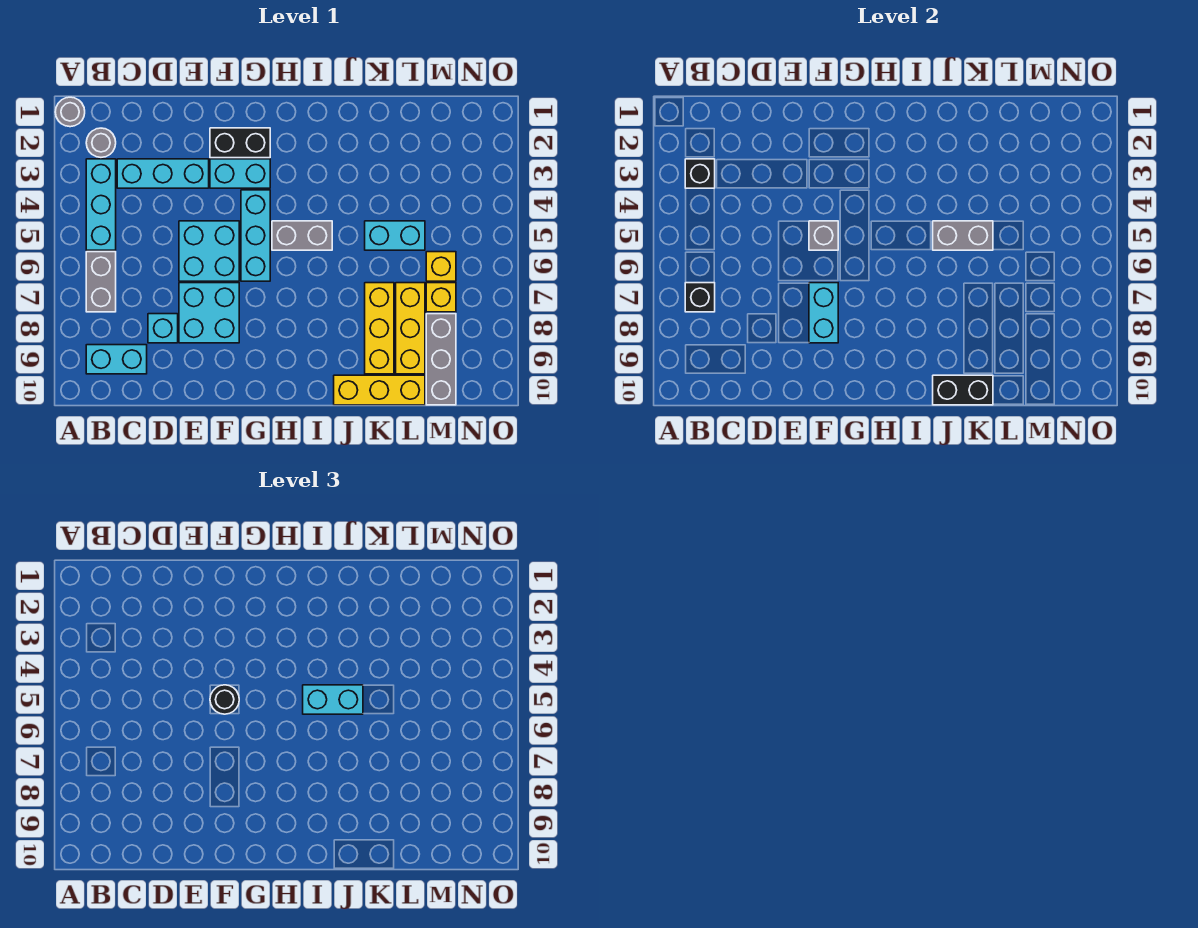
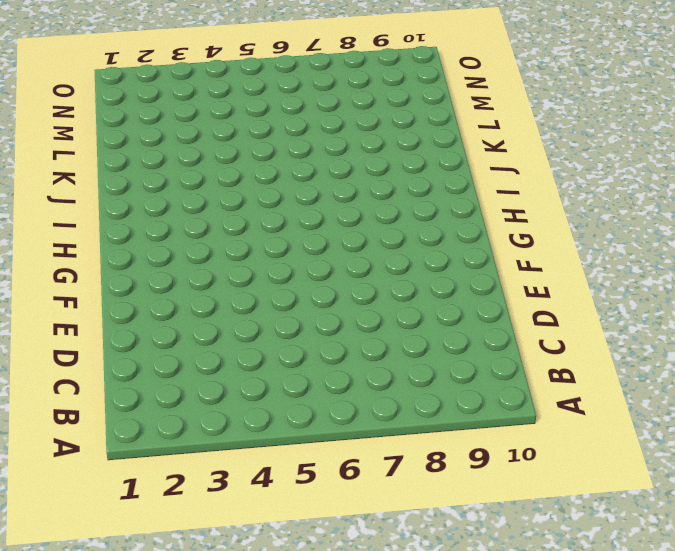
none -> grey round brick A1 level 1
none -> grey round brick B2 level 1
none -> cyan brick B3:B5 level 1

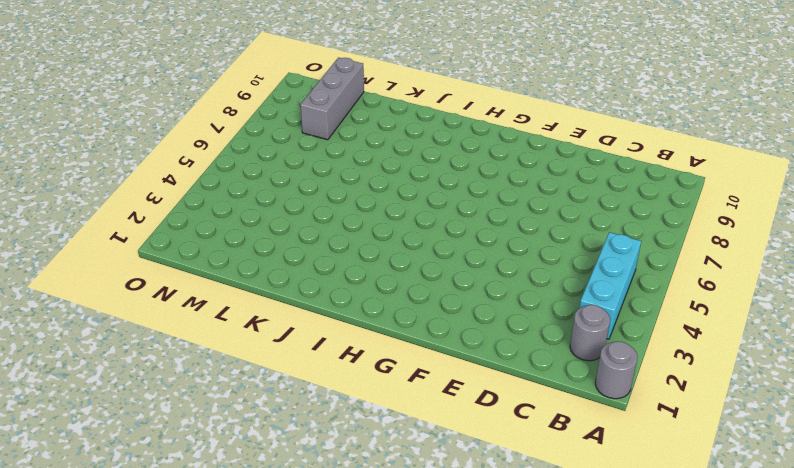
none -> grey brick B6:B7 level 1
none -> cyan brick B9:C9 level 1
none -> cyan brick C3:E3 level 1

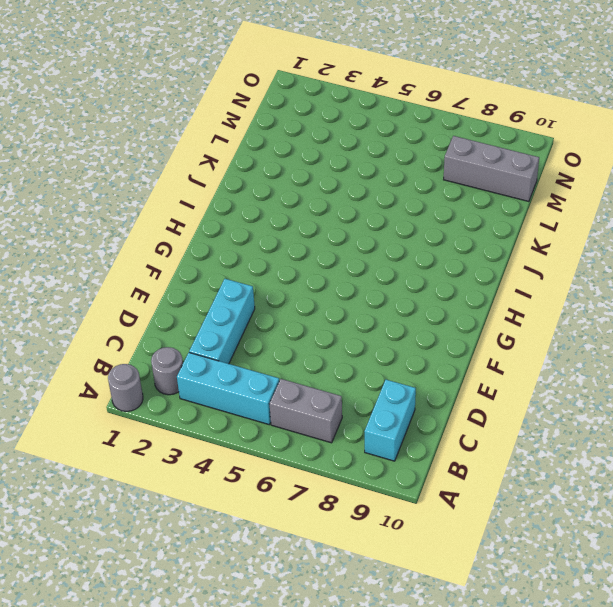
none -> cyan brick D8 level 1
none -> cyan brick E5:F6 level 1
none -> cyan brick E7:F8 level 1

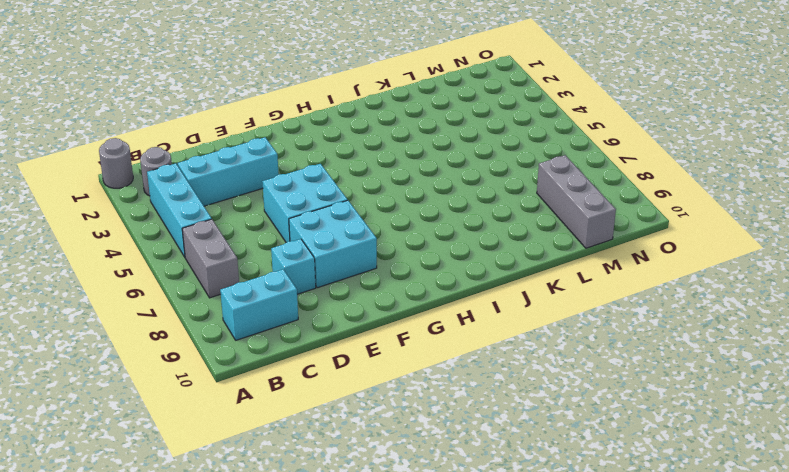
none -> black brick F2:G2 level 1
none -> cyan brick F3:G3 level 1
none -> cyan brick G4:G6 level 1

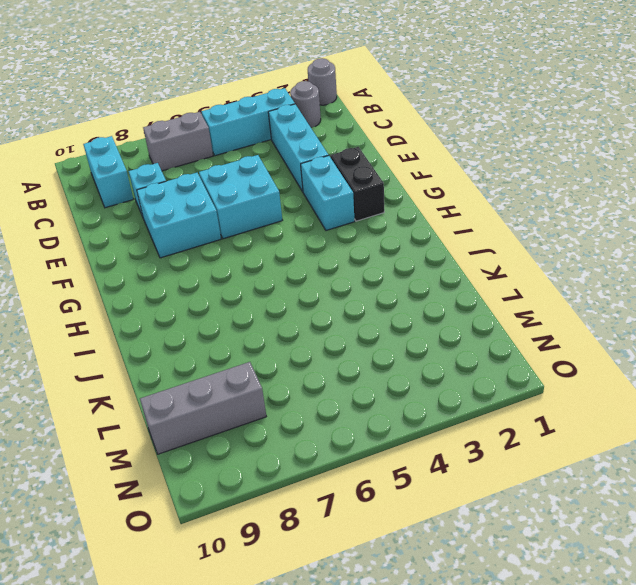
none -> cyan brick G4:G6 level 1
none -> grey brick H5:I5 level 1
none -> yellow brick J10:L10 level 1

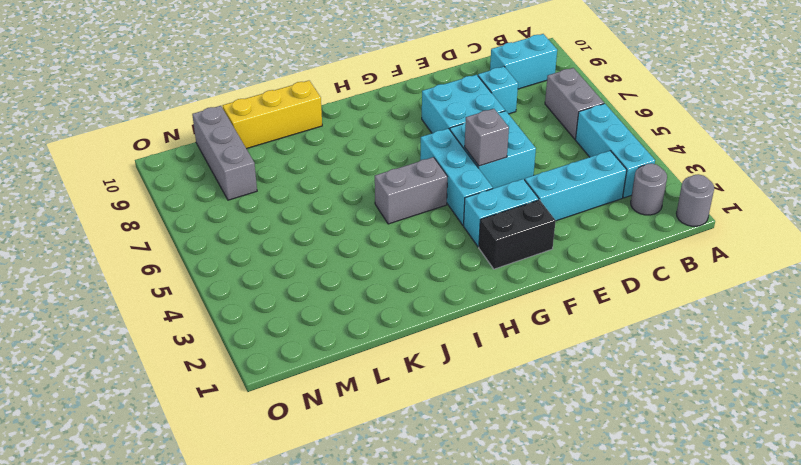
none -> cyan brick K5:L5 level 1
none -> yellow brick K7:K9 level 1
none -> yellow brick L7:L9 level 1

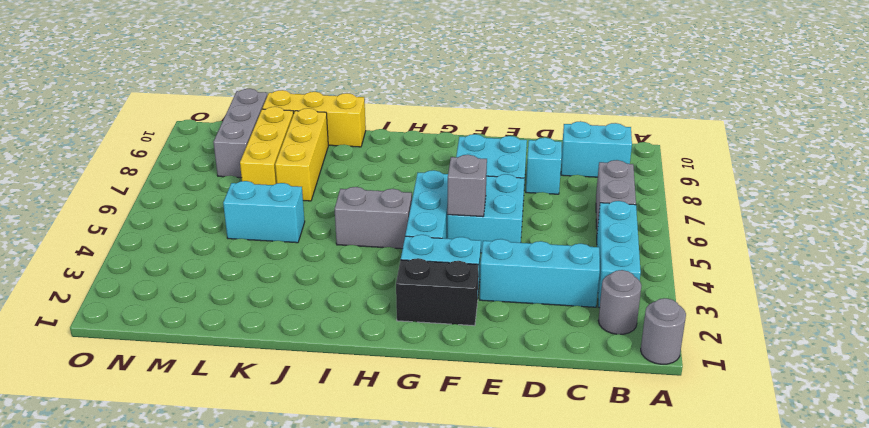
none -> yellow brick M6 level 1
none -> yellow brick M7 level 1
none -> black brick B3 level 2

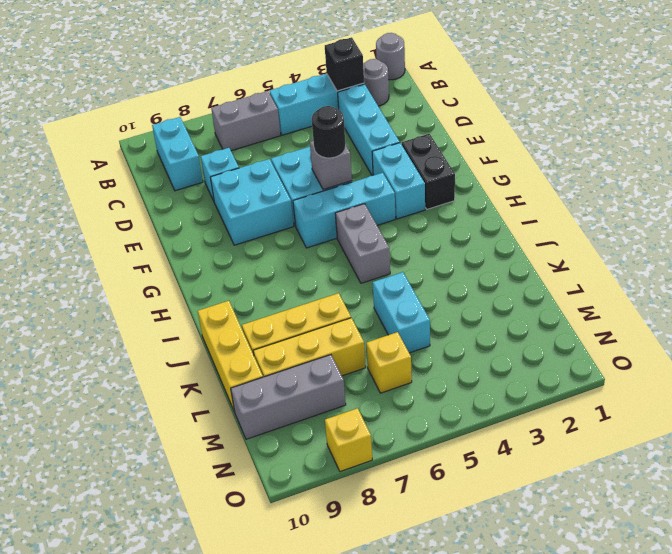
yellow brick O8 level 1 -> yellow brick M7 level 1
none -> black brick B7 level 2
none -> cyan brick F7:F8 level 2
none -> grey brick J5:K5 level 2

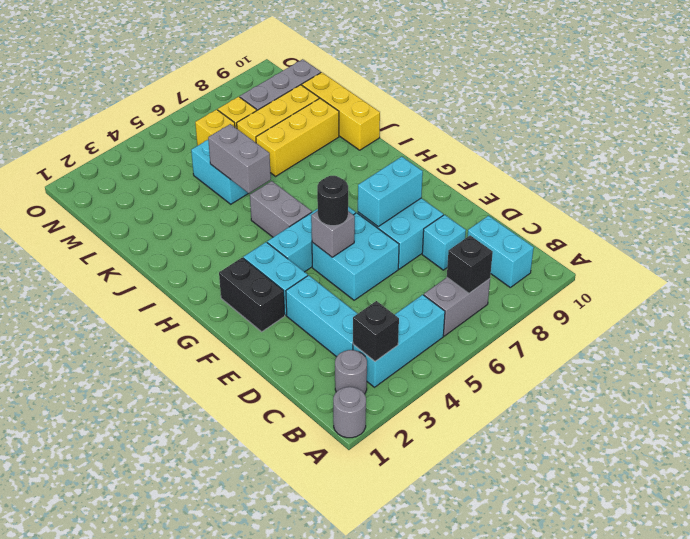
none -> black brick J10:K10 level 2
none -> cyan brick I5:J5 level 3

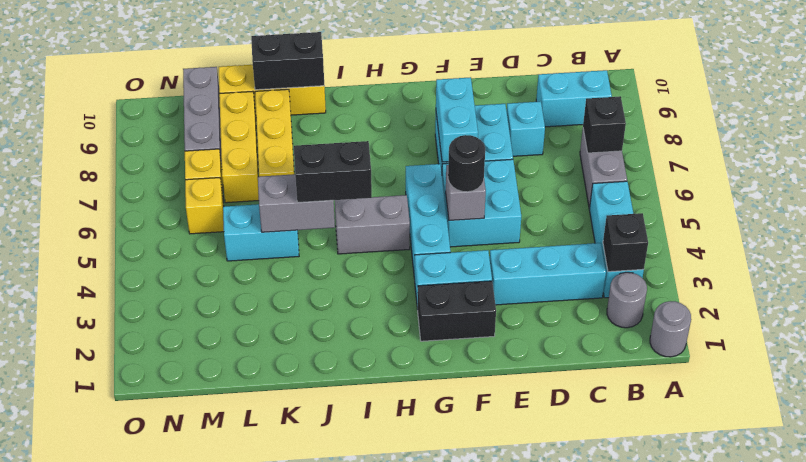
black brick I5:J5 level 3 -> cyan brick I5:J5 level 3

